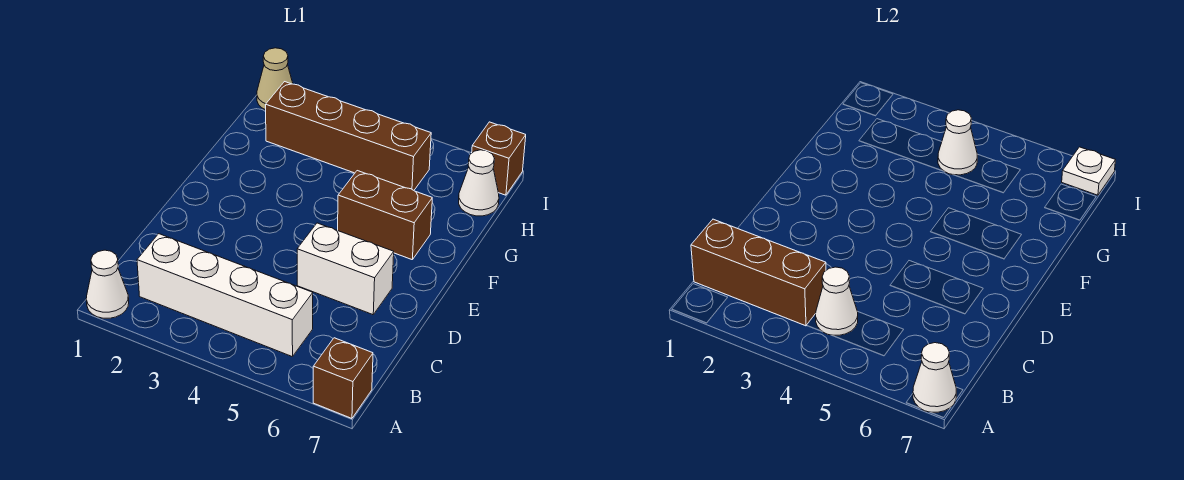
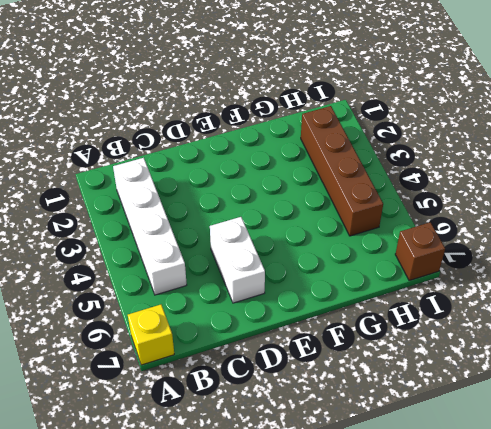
yellow brick A7 level 1 -> brown brick A7 level 1
none -> white cone A1 level 1
none -> brown brick F5:F6 level 1
none -> white cone H7 level 1

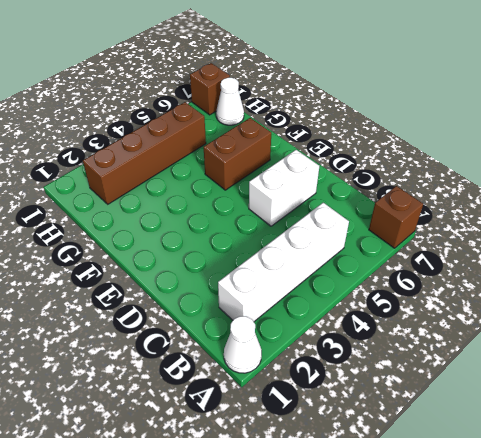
none -> tan cone I1 level 1
none -> white cone A7 level 2
none -> brown brick B1:B3 level 2

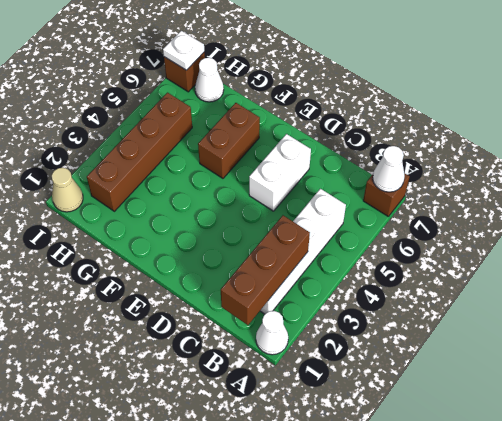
none -> white cone B4 level 2
none -> white cone H4 level 2

